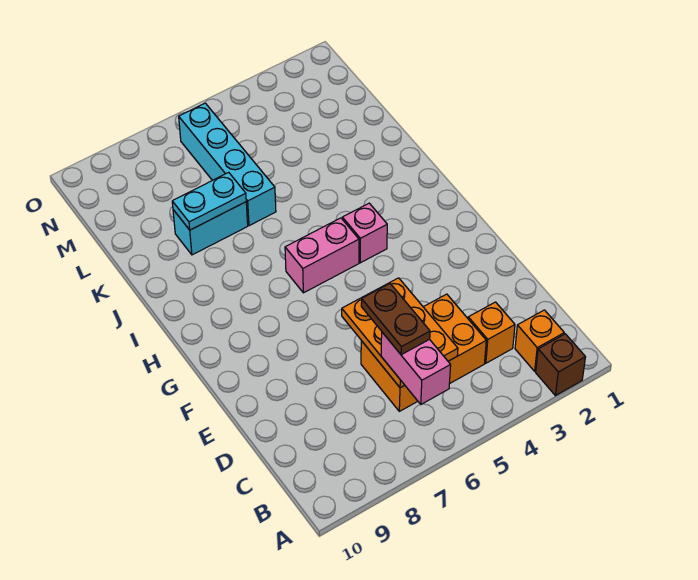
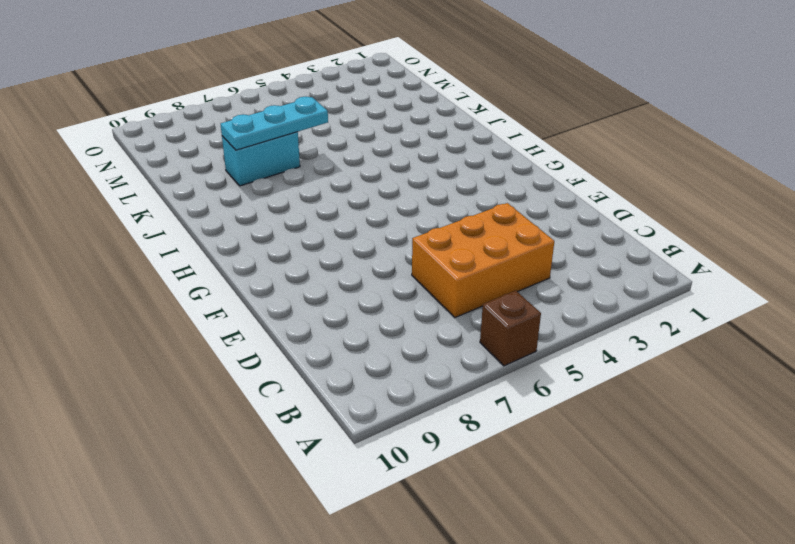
brown brick A6 level 1 -> brown brick A2 level 1
cyan plate K6:K8 level 2 -> cyan plate K7:K8 level 2
none -> orange brick B2 level 1
none -> orange brick C3 level 1
none -> pink brick H4 level 1

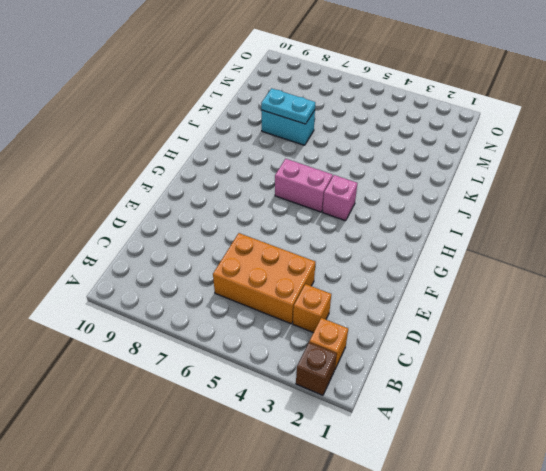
none -> cyan brick K6:N6 level 1
none -> orange plate C5:E6 level 2
none -> pink brick B6:C6 level 3

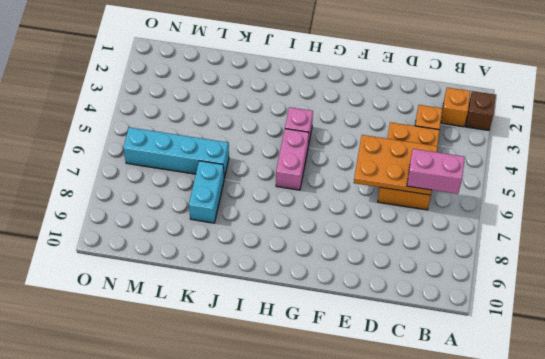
none -> cyan plate K7:K8 level 2
none -> brown plate C6:D6 level 4

